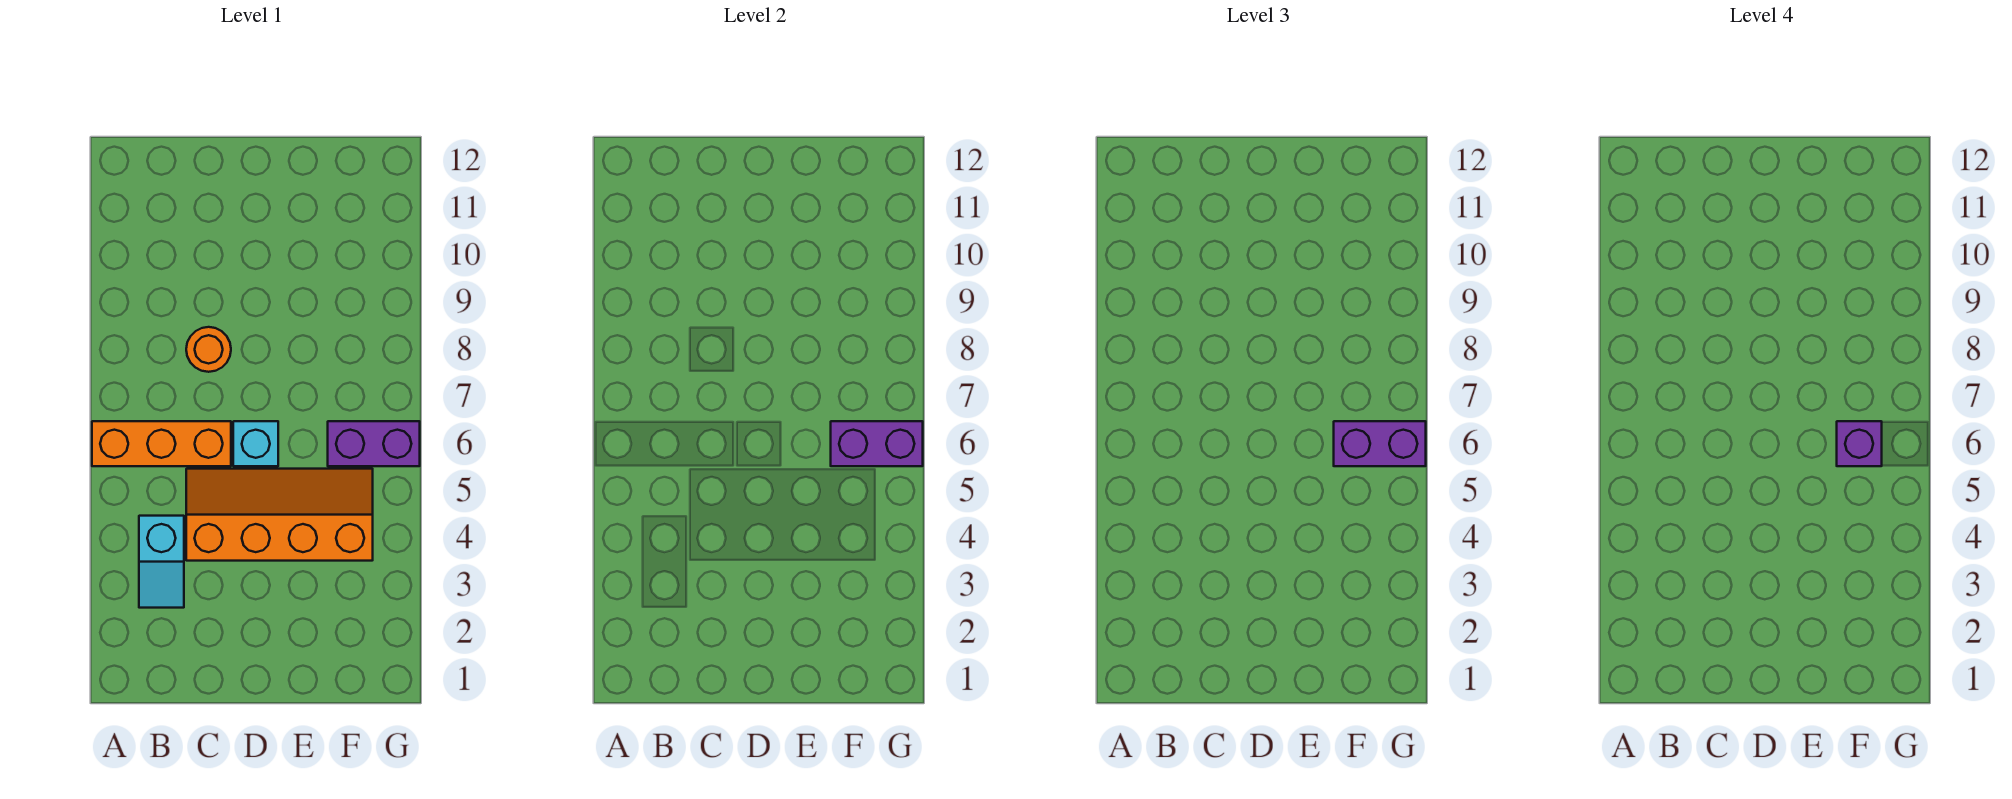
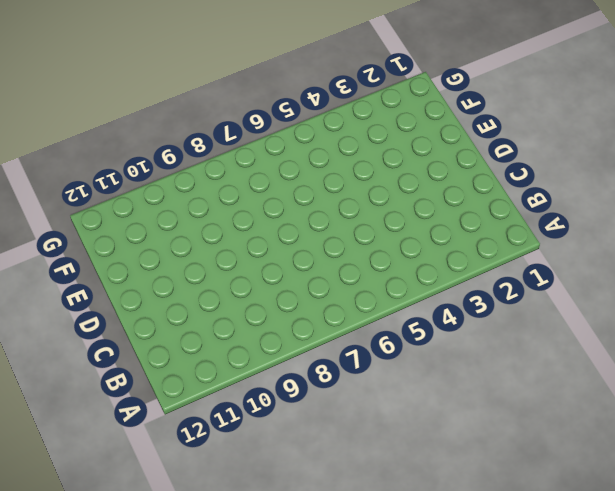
none -> orange brick A6:C6 level 1
none -> cyan slope B3:B4 level 1 top 4

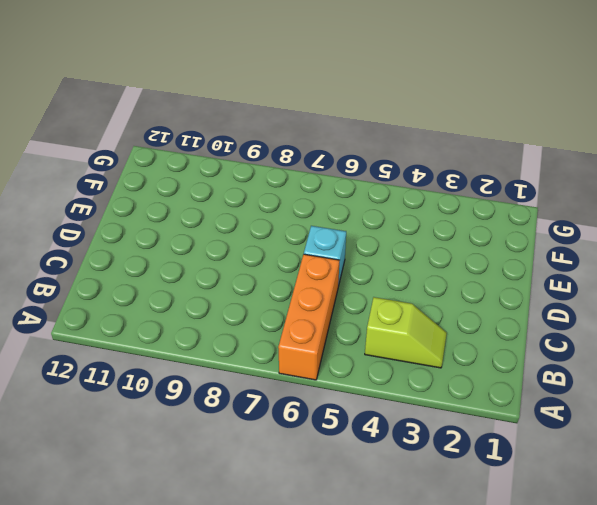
lime slope B3:B4 level 1 top 4 -> cyan slope B3:B4 level 1 top 4
none -> orange slope C4:F5 level 1 top 4
none -> orange round brick C8 level 1

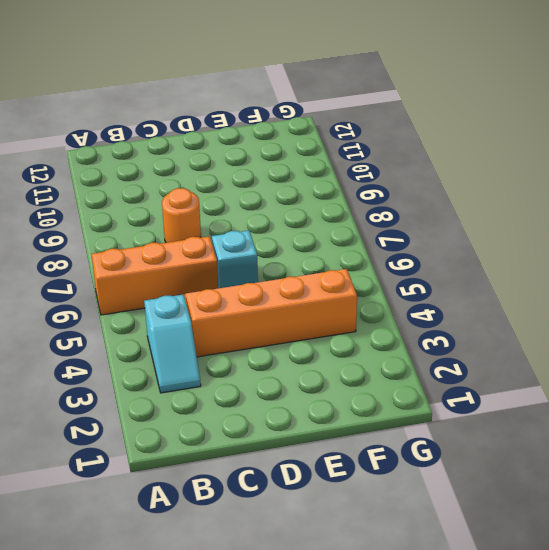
none -> purple brick F6:G6 level 1
none -> purple brick F6:G6 level 2

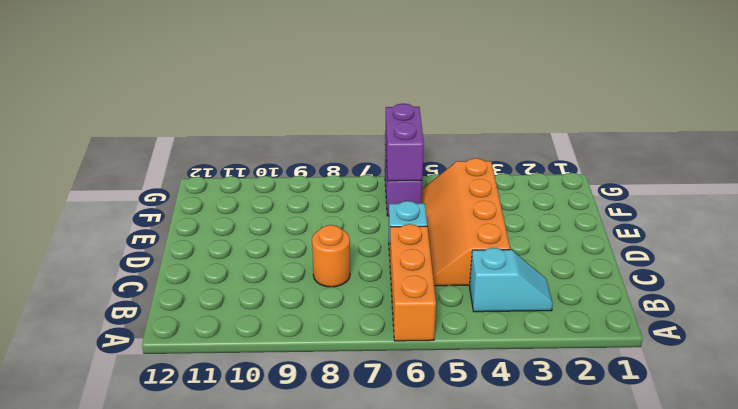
none -> purple brick F6:G6 level 3
none -> purple brick F6 level 4

